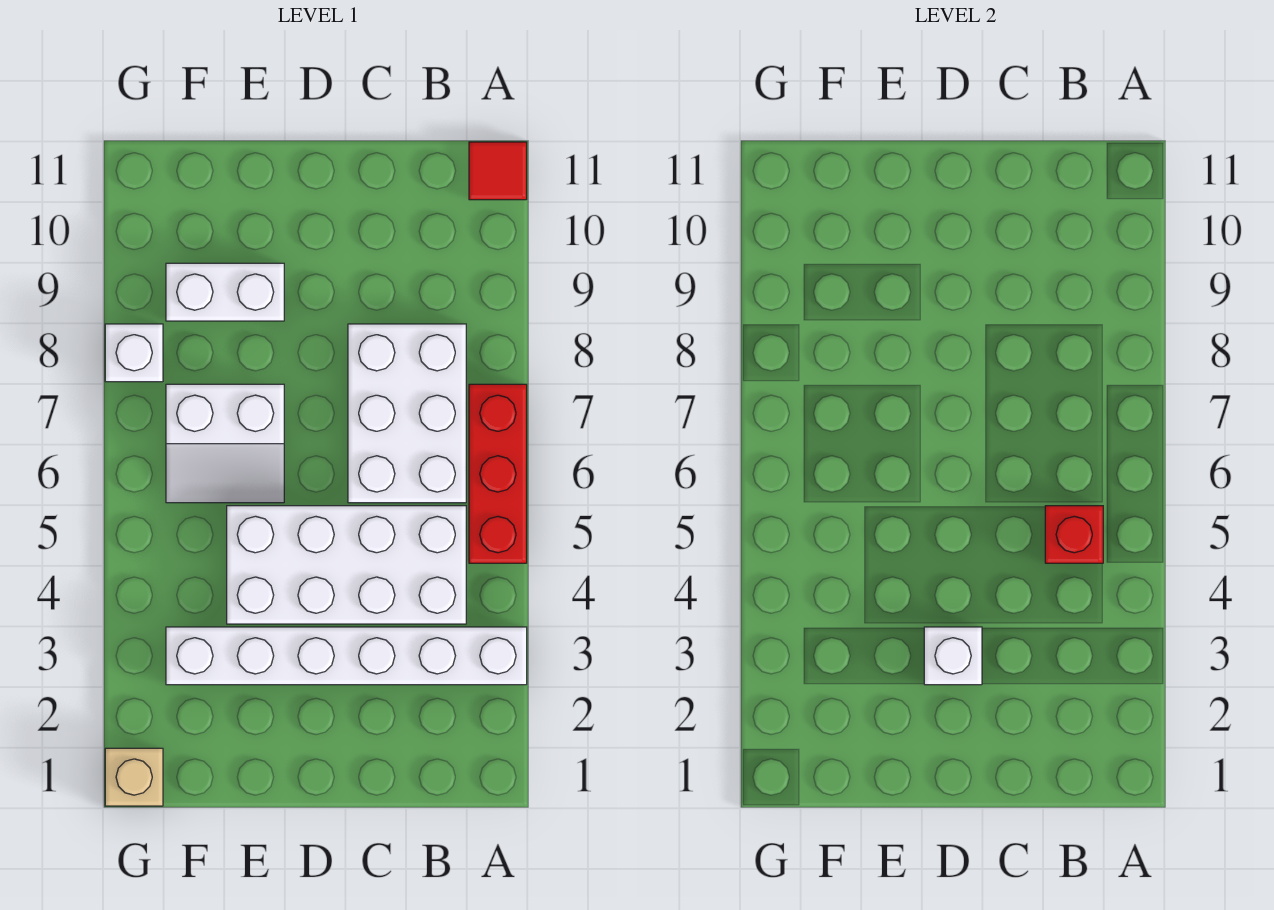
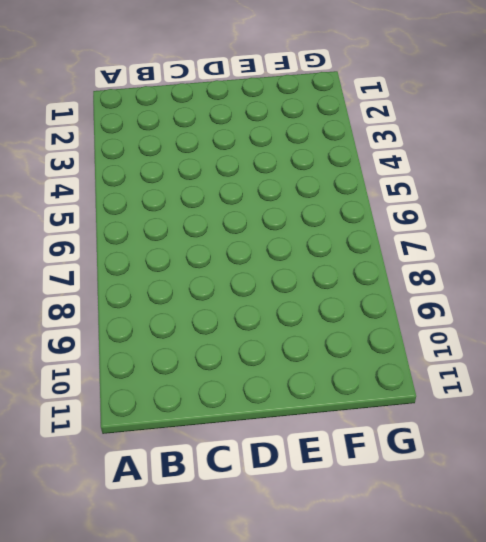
none -> white brick A3:F3 level 1
none -> red brick A5:A7 level 1

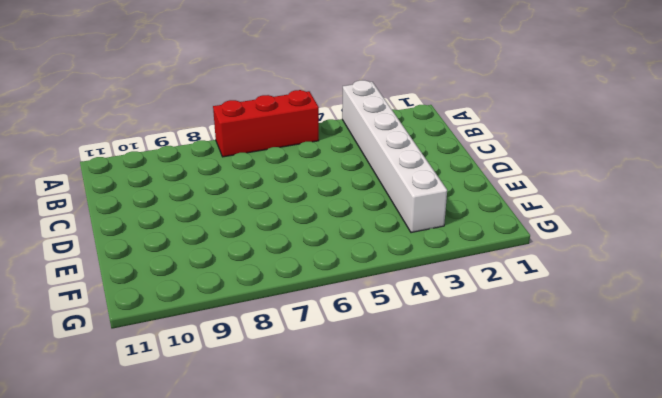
none -> red tile A11 level 1
none -> white brick B4:E5 level 1

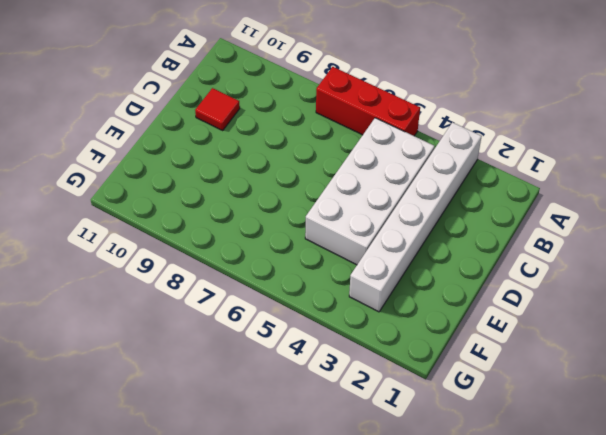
red tile C10 level 1 -> red tile A11 level 1
none -> white brick B6:C8 level 1
none -> white slope E6:F7 level 1 top 7

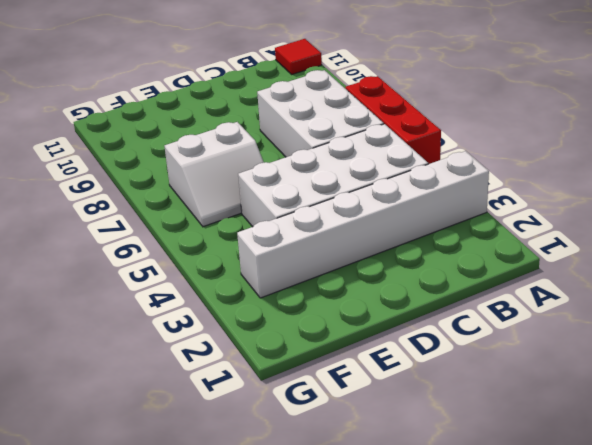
none -> white brick E9:F9 level 1
none -> tan brick G1 level 1

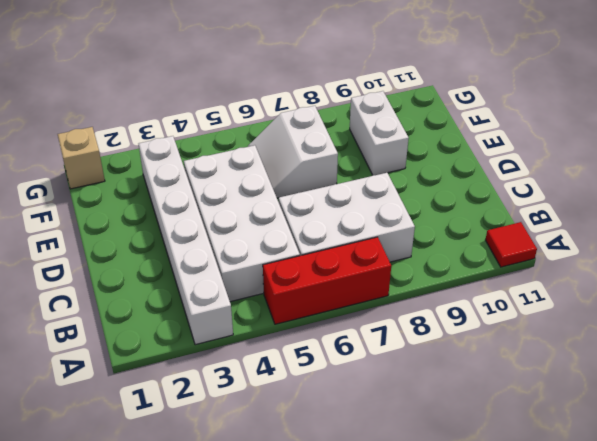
none -> white brick G8 level 1
none -> red brick B5 level 2

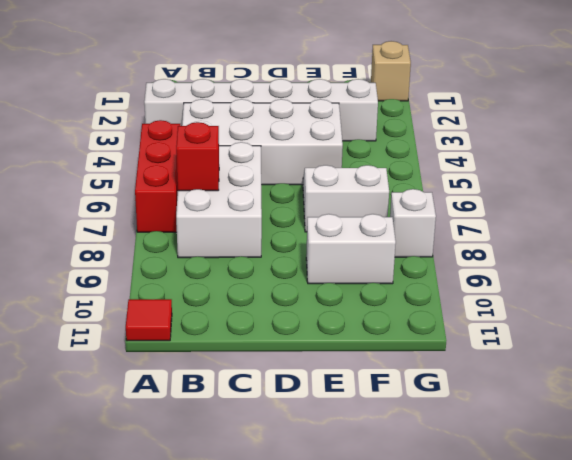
red brick B7 level 2 -> red brick B5 level 2
none -> white brick D3 level 2

